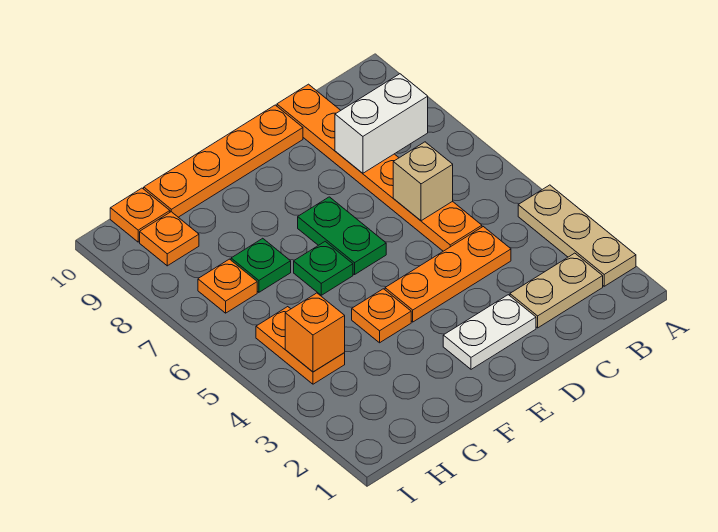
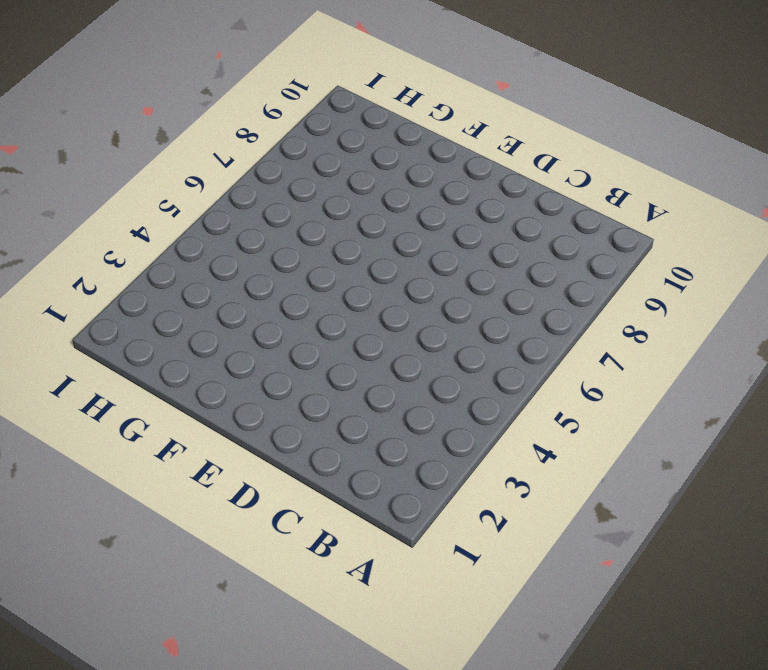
none -> tan plate A2:A4 level 1
none -> tan plate B2:C2 level 1
none -> orange plate C4:E4 level 1

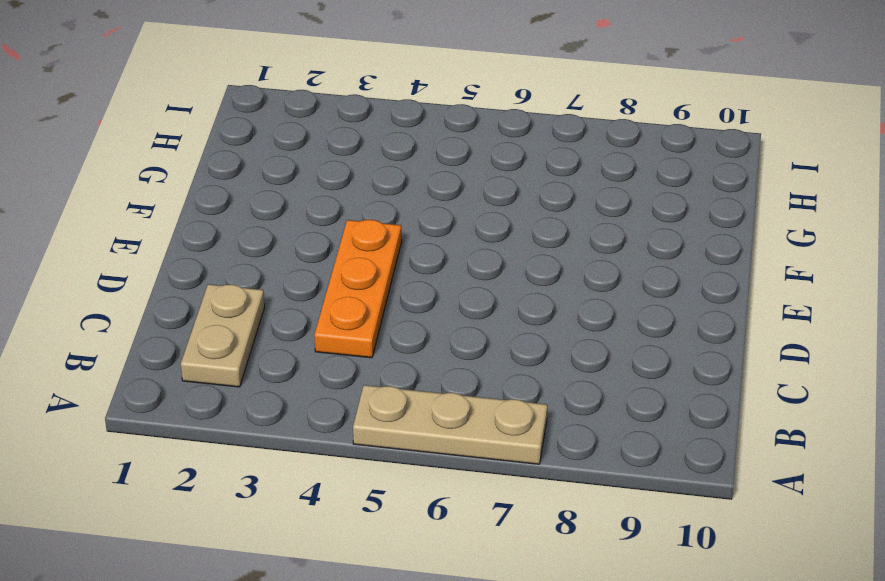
tan plate A5:A7 level 1 -> tan plate A2:A4 level 1
none -> orange plate C5:C10 level 1
none -> white plate D2:E2 level 1
none -> orange plate D10:G10 level 1

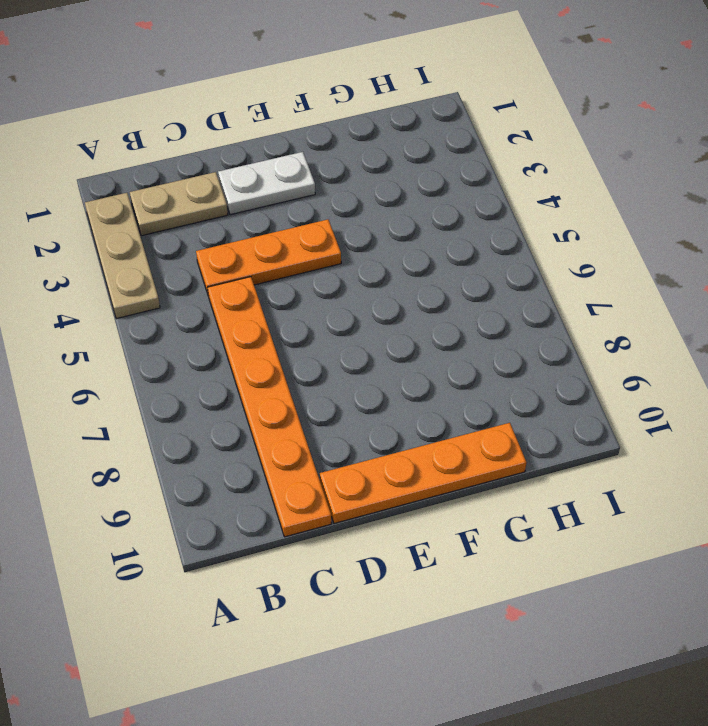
none -> green plate E6:E7 level 1
none -> orange plate F4 level 1
none -> green plate F6 level 1

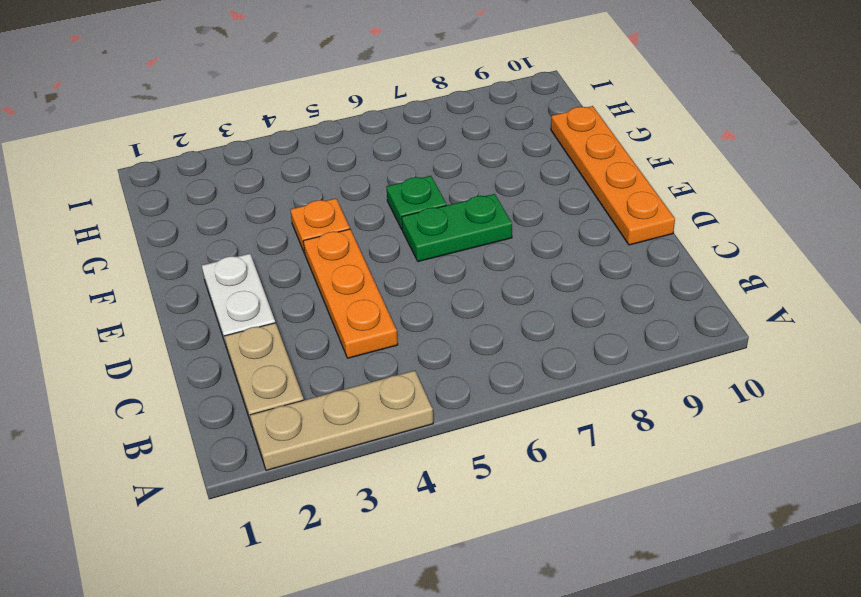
none -> orange plate C5:C10 level 1
none -> green plate G7 level 1
none -> orange plate H4:H5 level 1

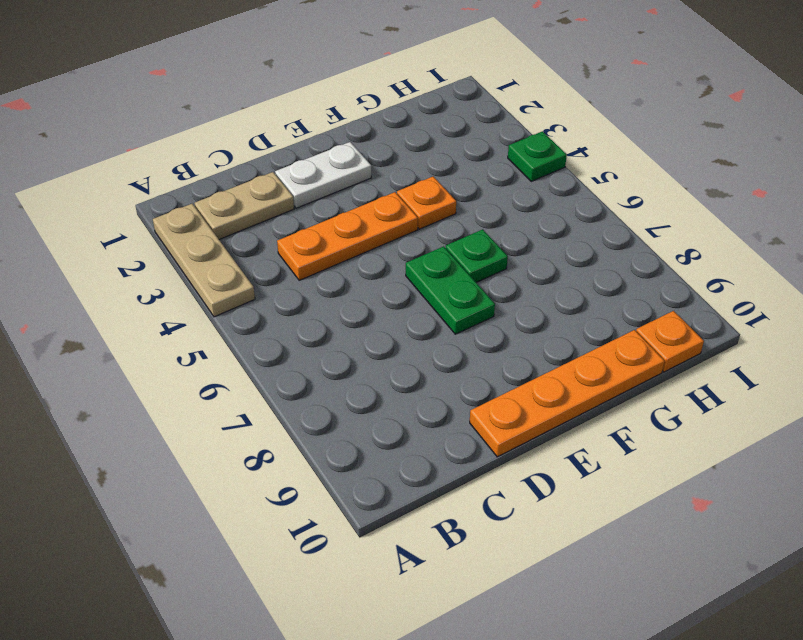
green plate I4 level 1 -> green plate G7 level 1
none -> orange plate C5:C10 level 1
none -> orange plate H4:H5 level 1
none -> orange plate H7 level 1

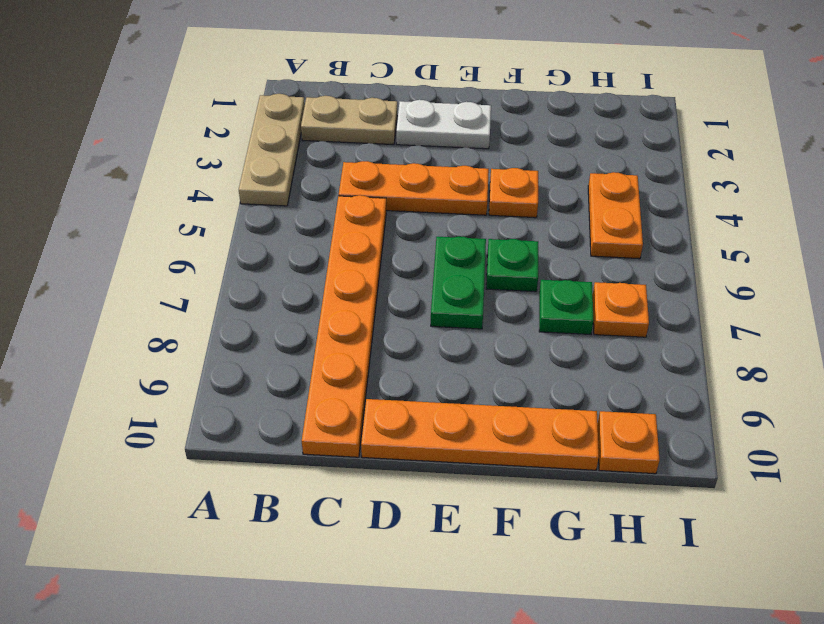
none -> orange plate H9 level 1
none -> white brick B8:C8 level 2
none -> tan brick C6 level 2

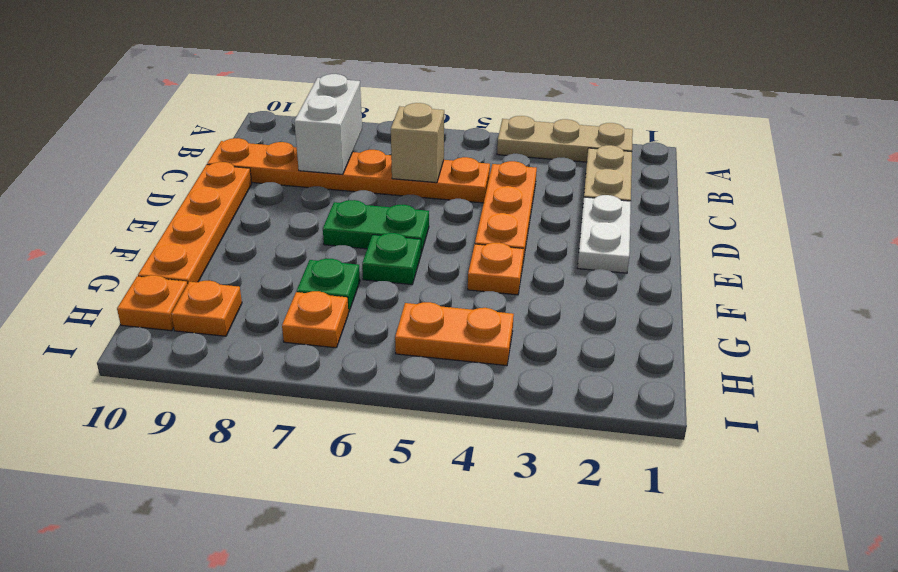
none -> orange brick H4 level 2

